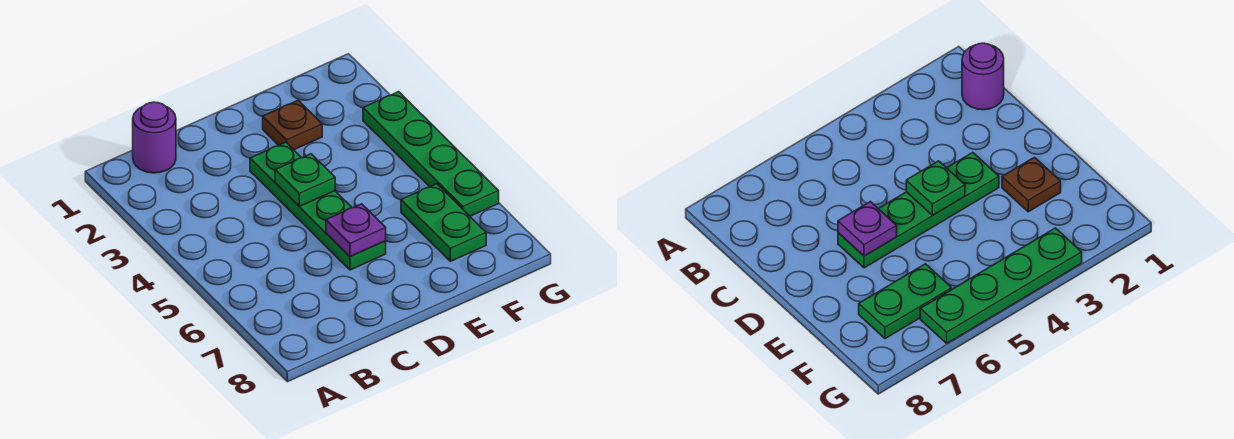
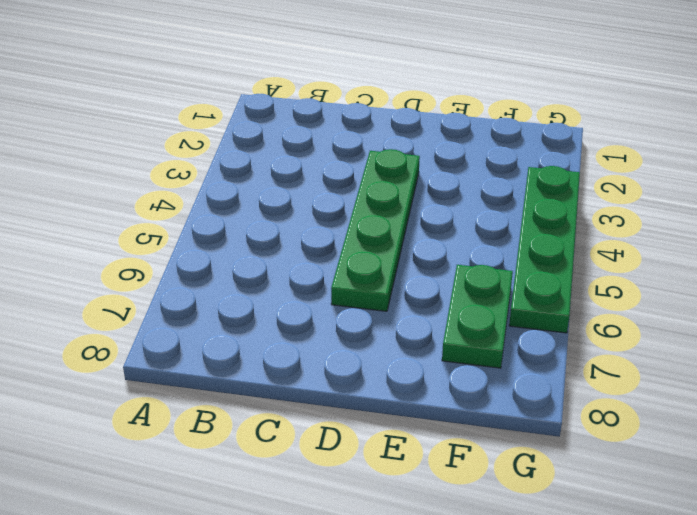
none -> purple round brick B1 level 1
none -> brown plate E2 level 1

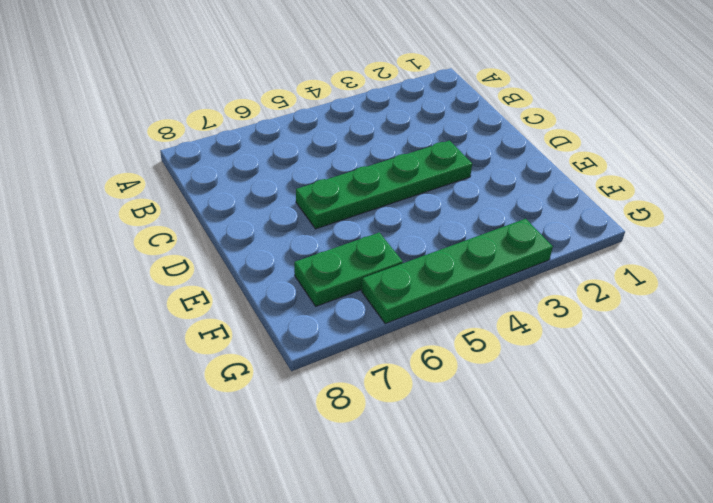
none -> purple round brick B1 level 1
none -> brown plate E2 level 1

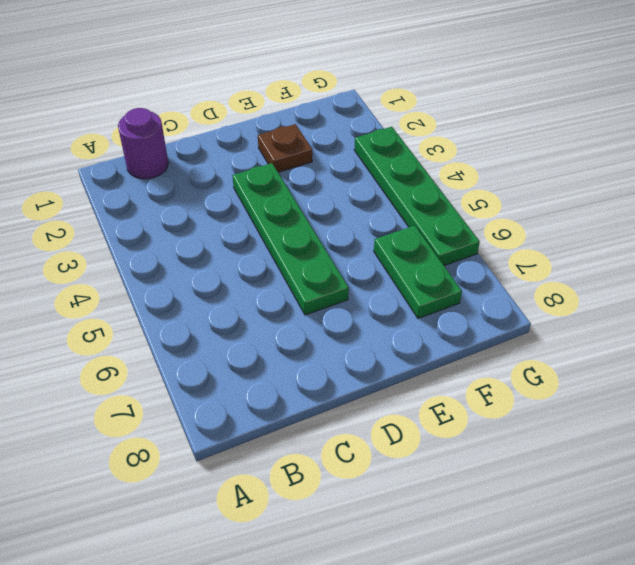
none -> green plate D4 level 2
none -> purple plate D6 level 2

